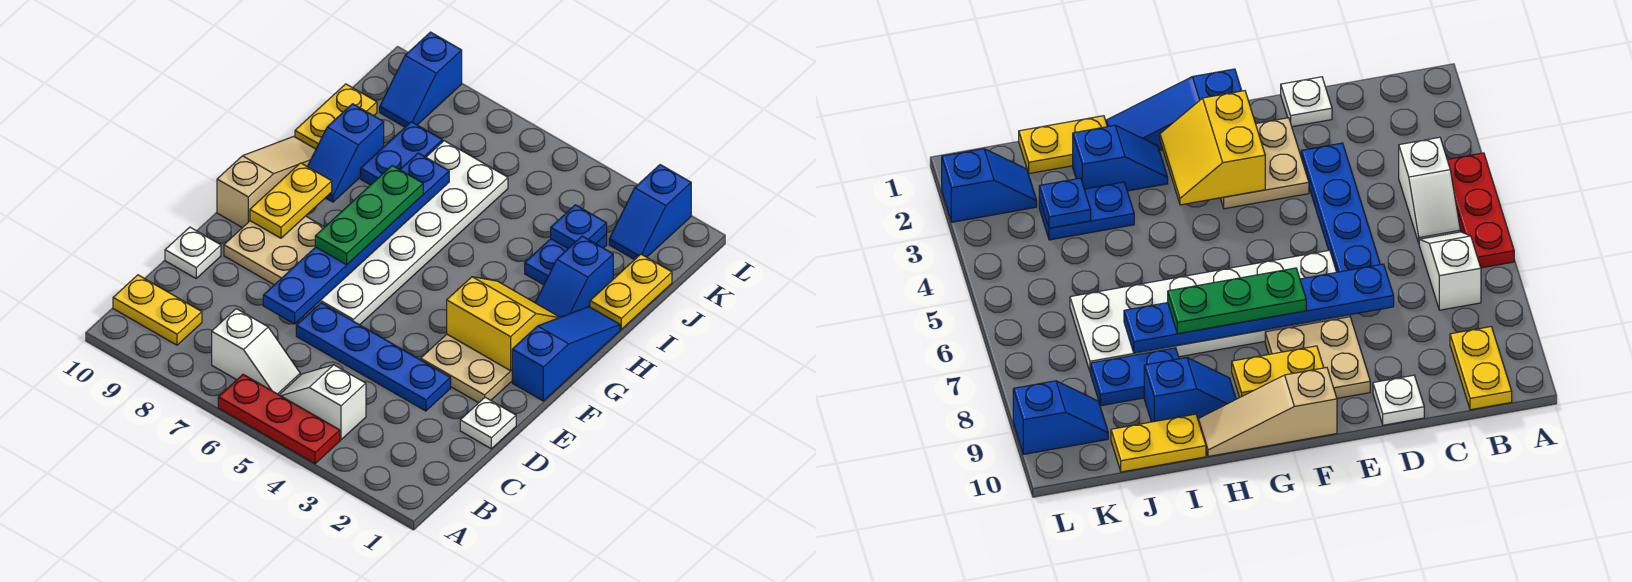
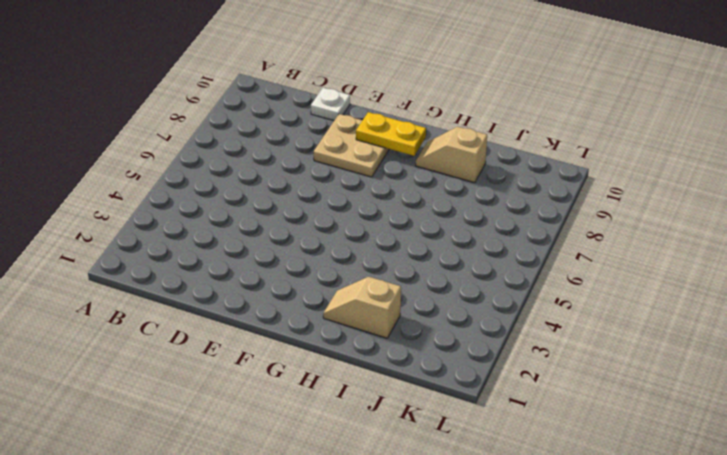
tan slope H2:I2 level 1 top I -> blue slope H2:I2 level 1 top I
tan slope H9:I9 level 1 top I -> blue slope H9:I9 level 1 top I
none -> red plate A4:A6 level 1
none -> white slope B4:B5 level 1 top 4
none -> white slope B6:B7 level 1 top 7

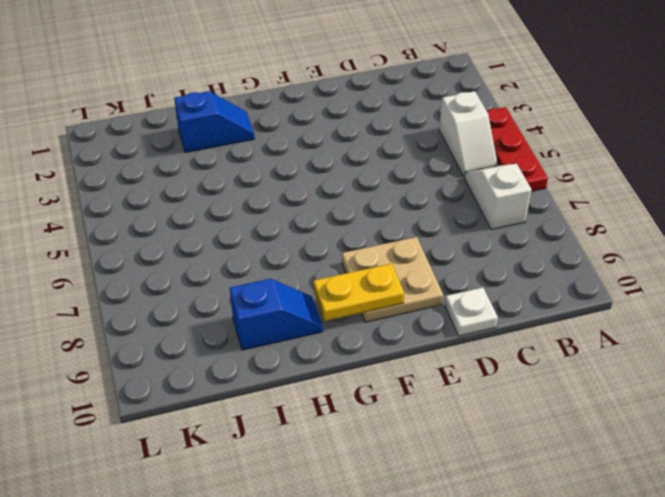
none -> yellow plate B9:B10 level 1
none -> white plate D1 level 1
none -> blue plate D3:D6 level 1

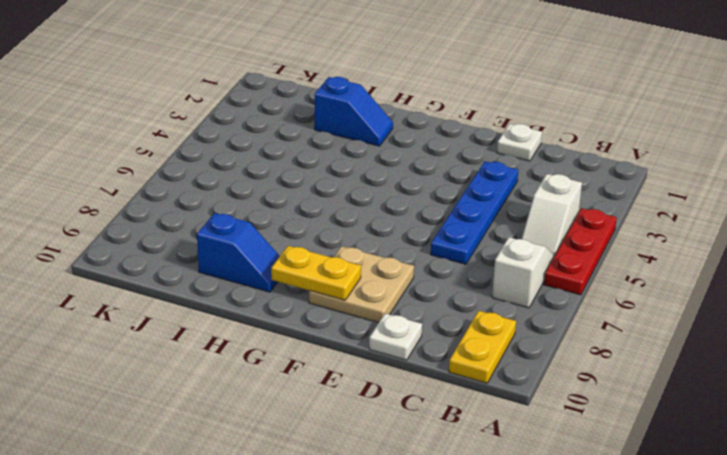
none -> tan plate E2:F3 level 1
none -> white plate E6:J7 level 1
none -> blue slope F1:H1 level 1 top F

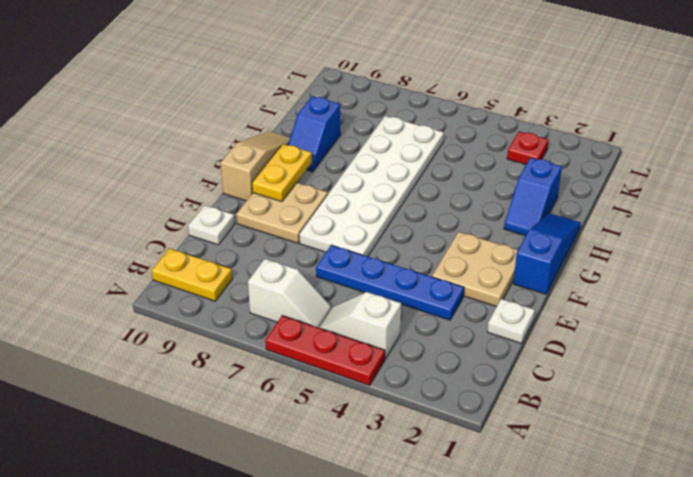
red plate K3 level 1 -> none
none -> yellow plate I1:J1 level 1
none -> blue plate I3:J3 level 1
none -> blue plate I8:J8 level 1

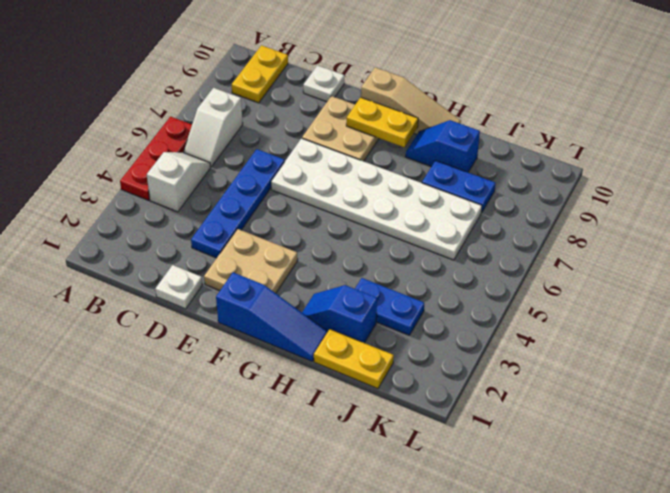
none -> yellow plate I10:J10 level 1
none -> blue slope K2:L2 level 1 top L
none -> blue slope K9:L9 level 1 top L

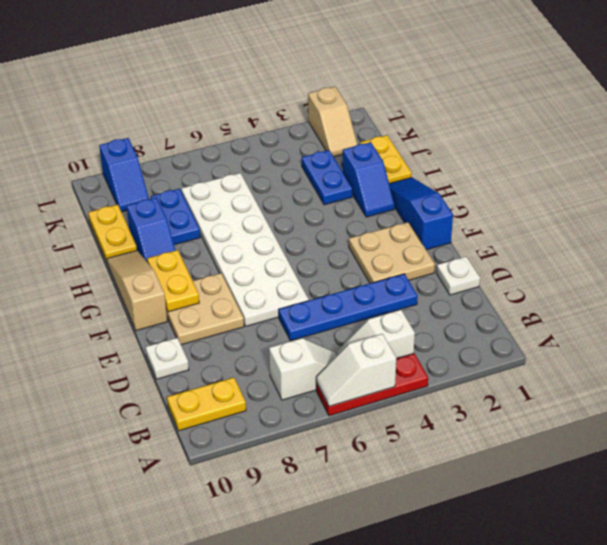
white slope A5:A6 level 2 top 5 -> none
tan slope K2:L2 level 1 top L -> blue slope K2:L2 level 1 top L
none -> blue plate D7:I7 level 2
none -> yellow slope F2:G3 level 2 top F
none -> blue plate J3 level 2

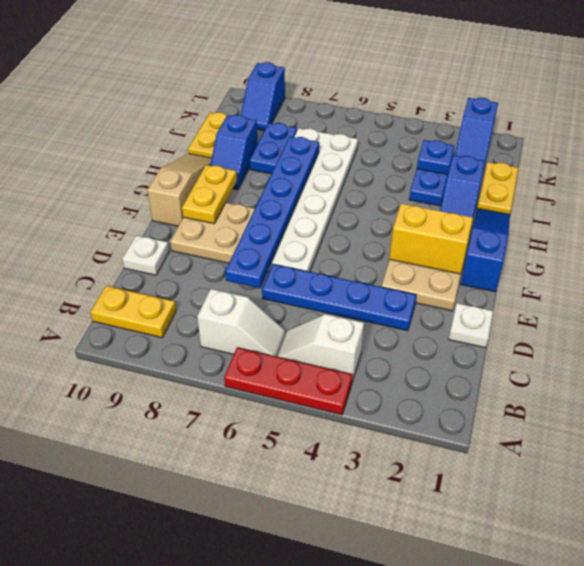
none -> green plate F7:H7 level 3

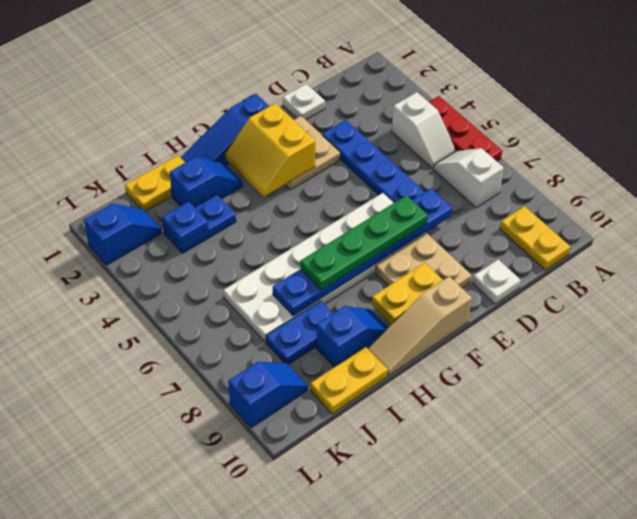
green plate E7:H7 level 3 -> green plate F7:H7 level 3

